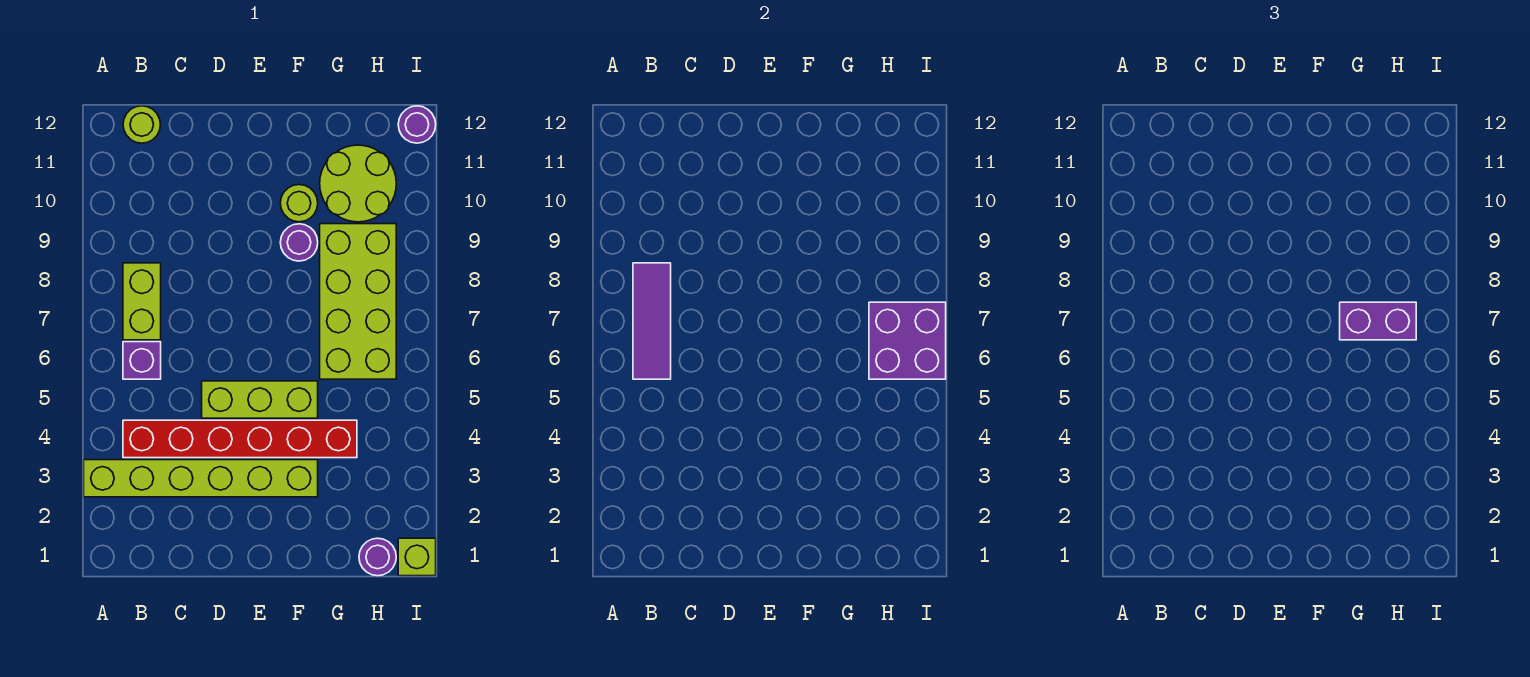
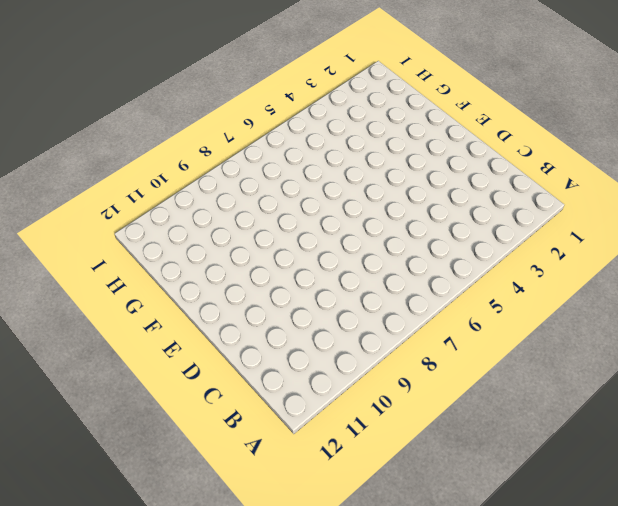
none -> lime brick A3:F3 level 1
none -> red brick B4:G4 level 1
none -> purple brick B6 level 1

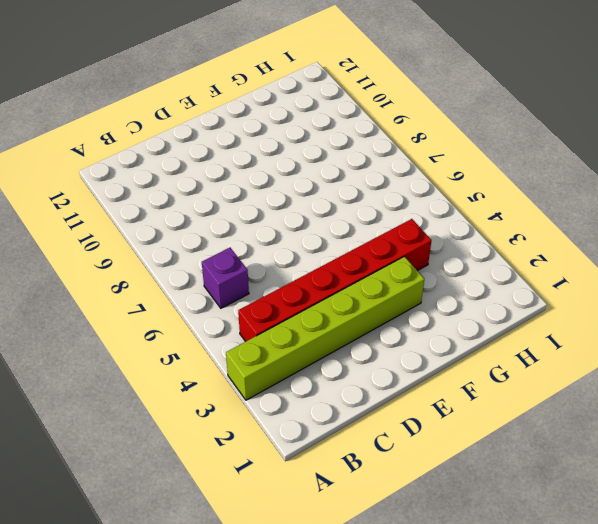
none -> lime brick B7:B8 level 1
none -> lime round brick B12 level 1
none -> lime brick D5:F5 level 1

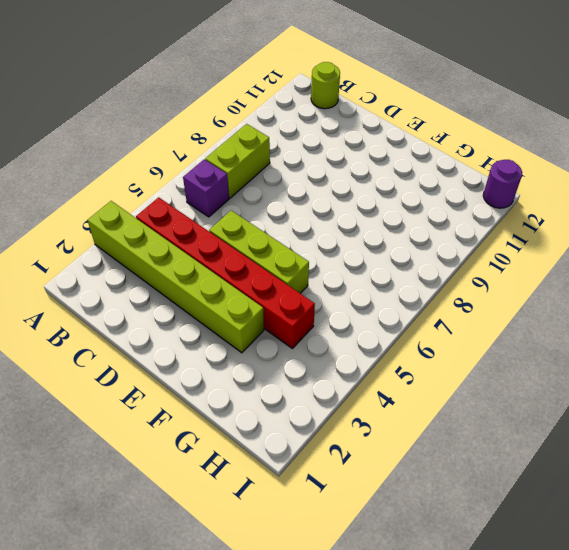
none -> purple round brick F9 level 1
none -> lime round brick F10 level 1
none -> lime brick G6:H9 level 1

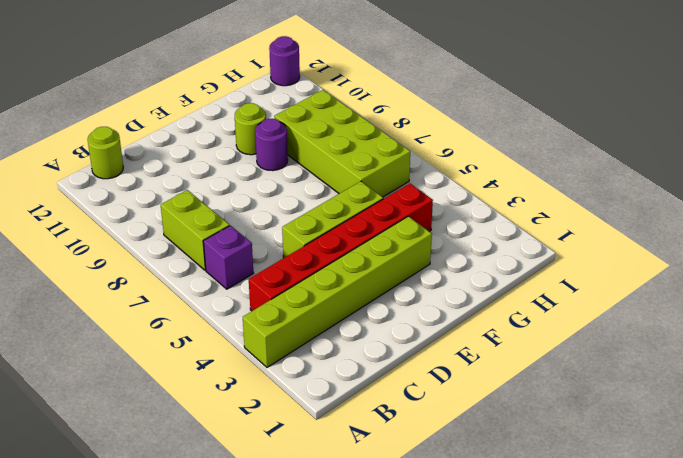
none -> lime round brick G10:H11 level 1
none -> purple round brick H1 level 1
none -> lime brick I1 level 1

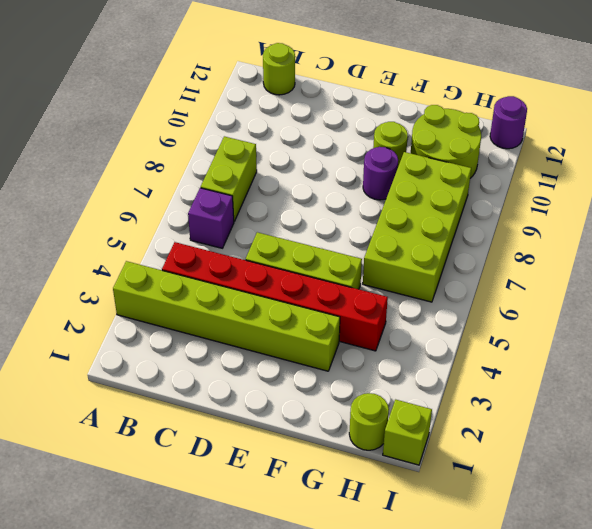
lime round brick H1 level 1 -> purple round brick H1 level 1
none -> purple tile B6:B8 level 2
none -> purple brick H6:I7 level 2
none -> purple brick G7:H7 level 3

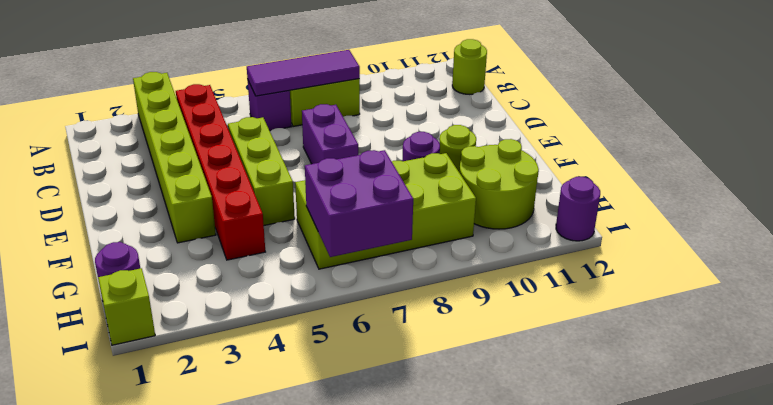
purple brick D7:E7 level 1 -> purple brick G7:H7 level 3

